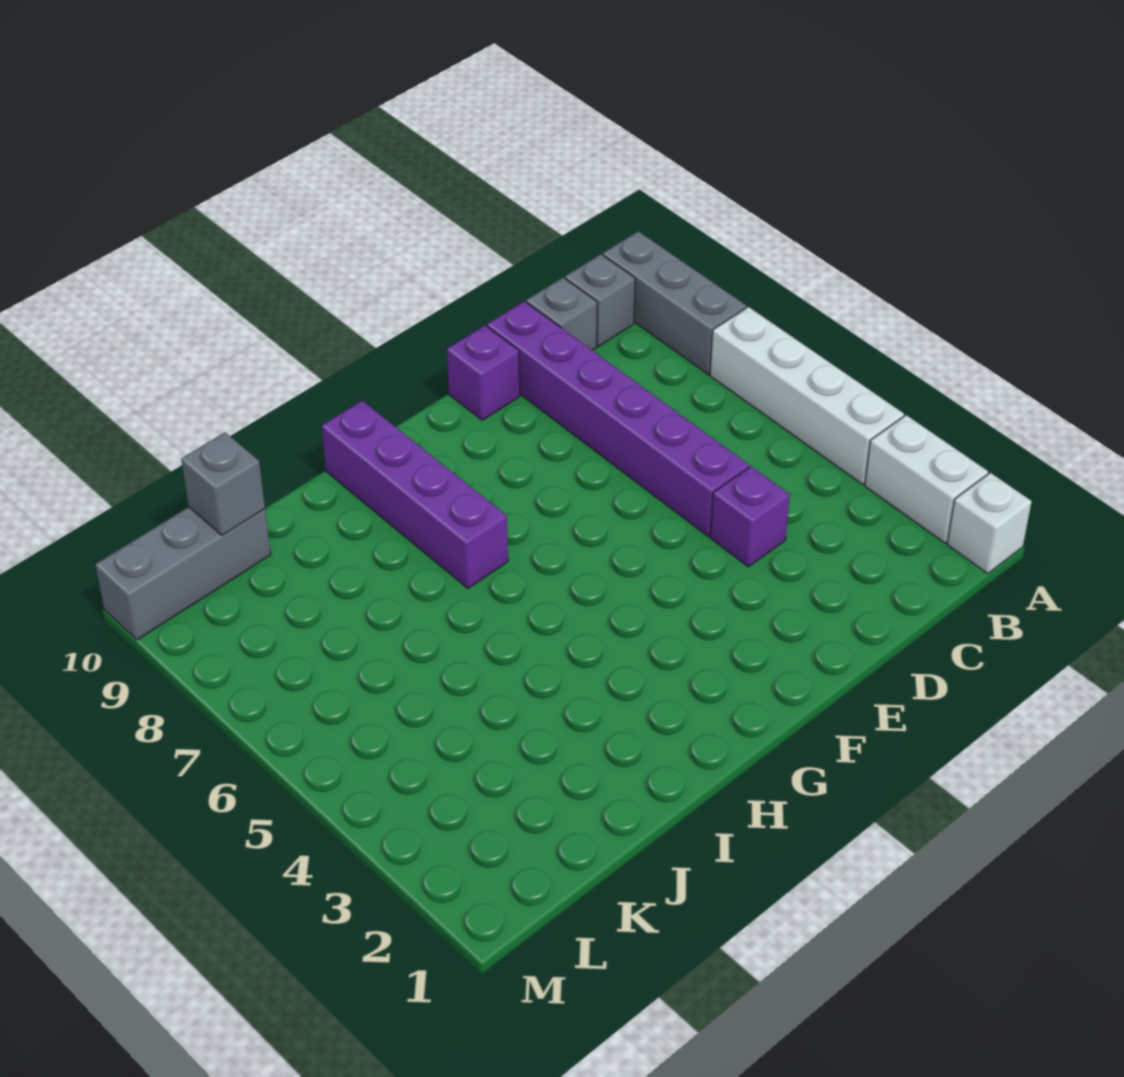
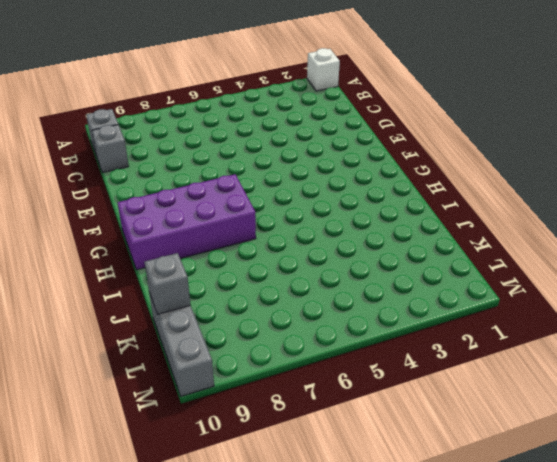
purple brick G7:H10 level 1 -> purple brick H7:H10 level 1
none -> white brick A2:A3 level 1
none -> white brick A4:A7 level 1
none -> grey brick A8:A10 level 1

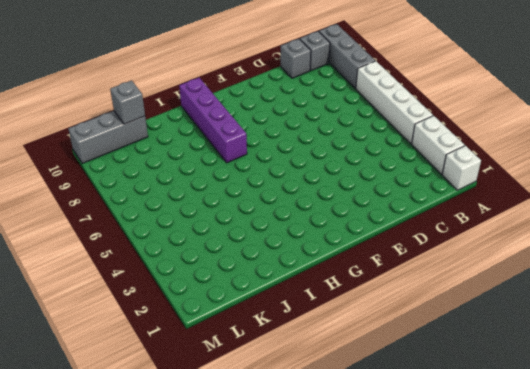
none -> purple brick D4 level 1
none -> purple brick D5:D10 level 1
none -> purple brick E10 level 1

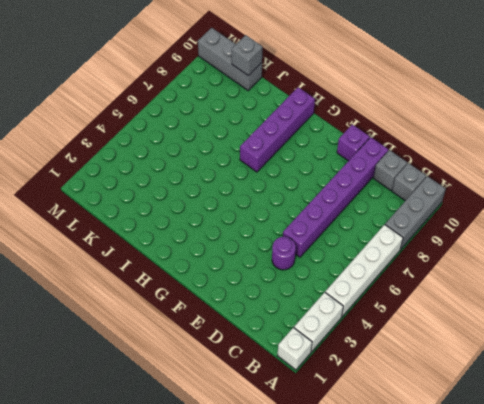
purple round brick D4 level 1 -> purple brick D4 level 1

